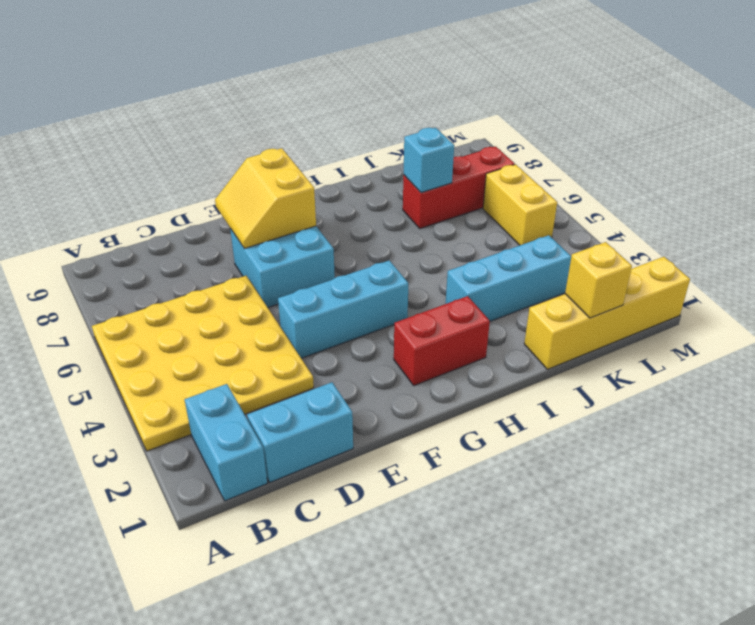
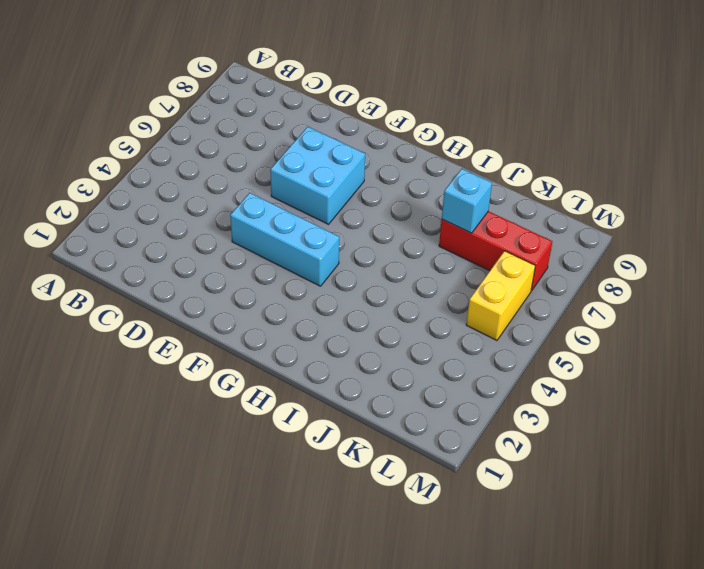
none -> yellow plate A3:D6 level 1
none -> cyan brick B1:B2 level 1
none -> cyan brick C1:D1 level 1

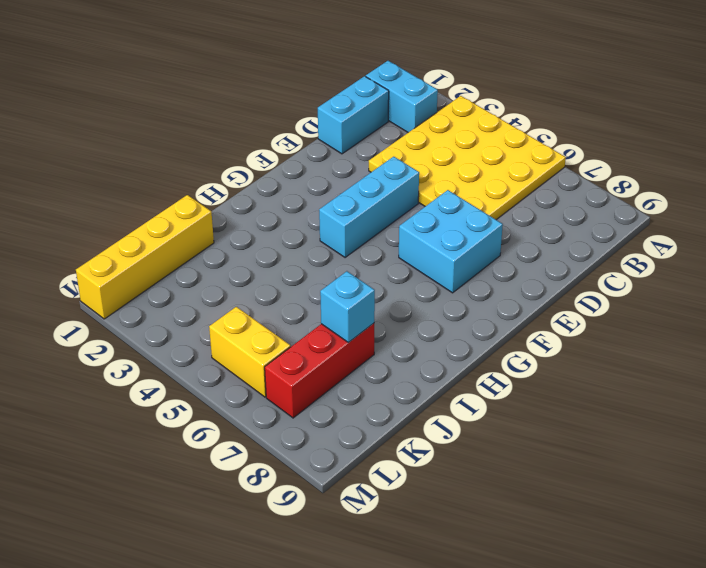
none -> red brick G2:H2 level 1
none -> cyan brick I3:K3 level 1
none -> yellow slope E7:F8 level 2 top F

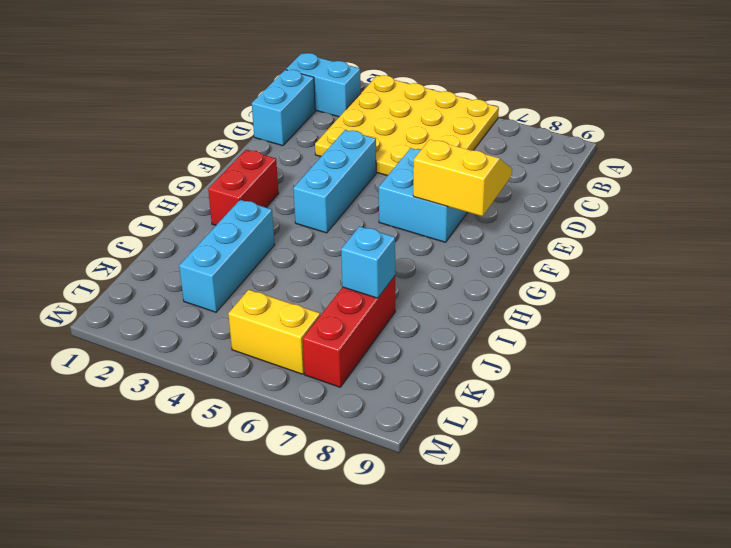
none -> yellow brick J1:M1 level 1
none -> yellow brick K1 level 2

